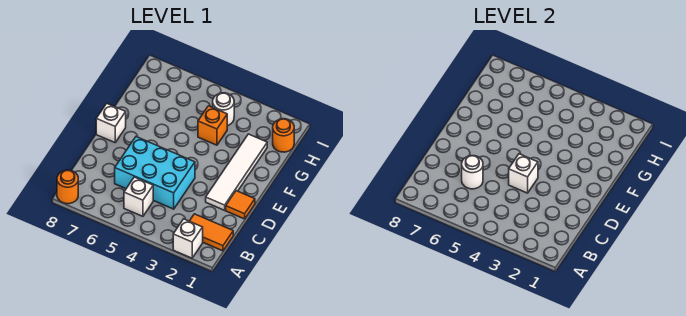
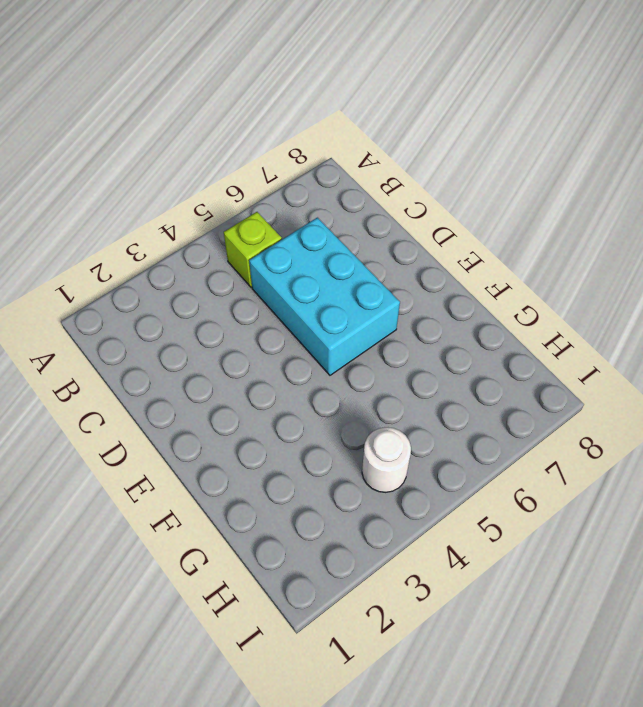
lime brick B5 level 1 -> white brick B5 level 1
cyan brick C5:E6 level 1 -> cyan brick C4:D6 level 1
none -> white brick A2 level 1
none -> orange round brick A8 level 1
none -> orange tile B1:B2 level 1

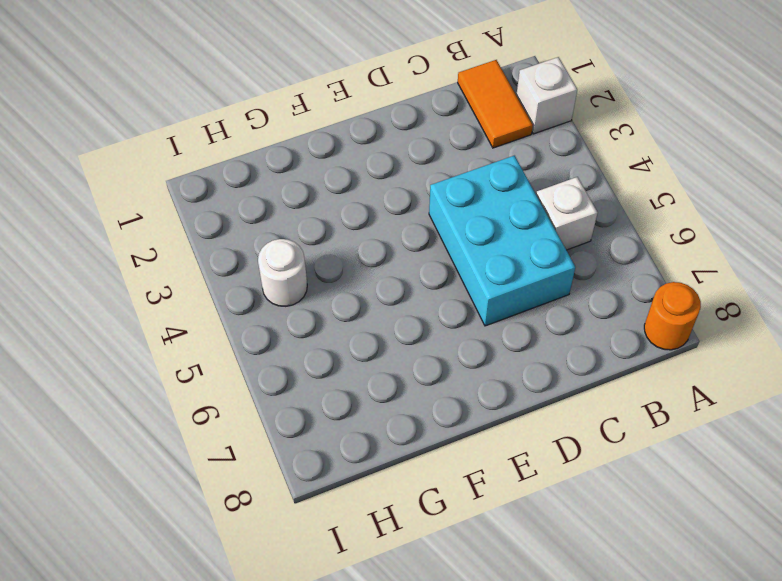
none -> orange tile D1 level 1
none -> white tile D2:G2 level 1
none -> white brick E8 level 1

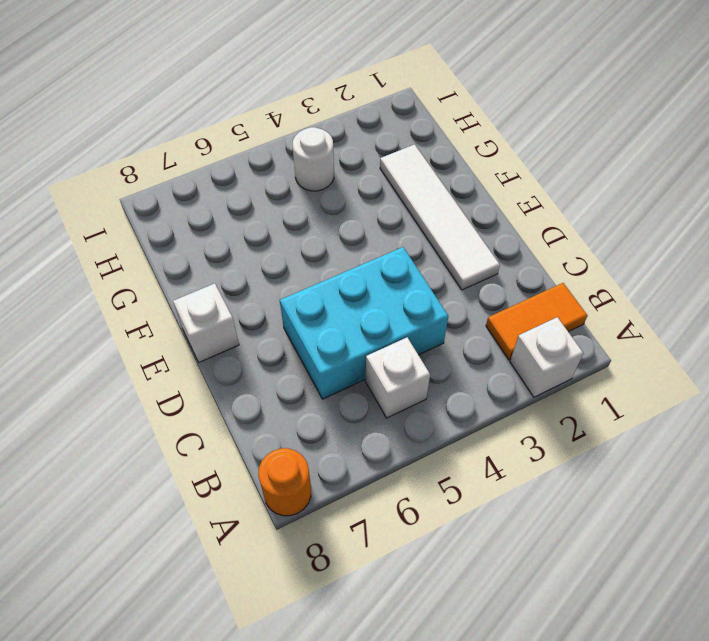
none -> orange tile D1 level 1
none -> orange brick G4 level 1
none -> orange round brick H1 level 1

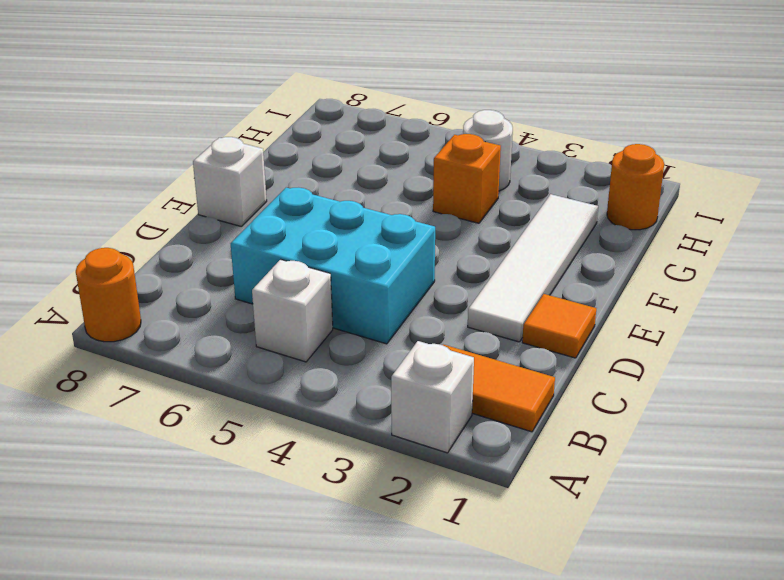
none -> white round brick C6 level 2
none -> white brick D4 level 2

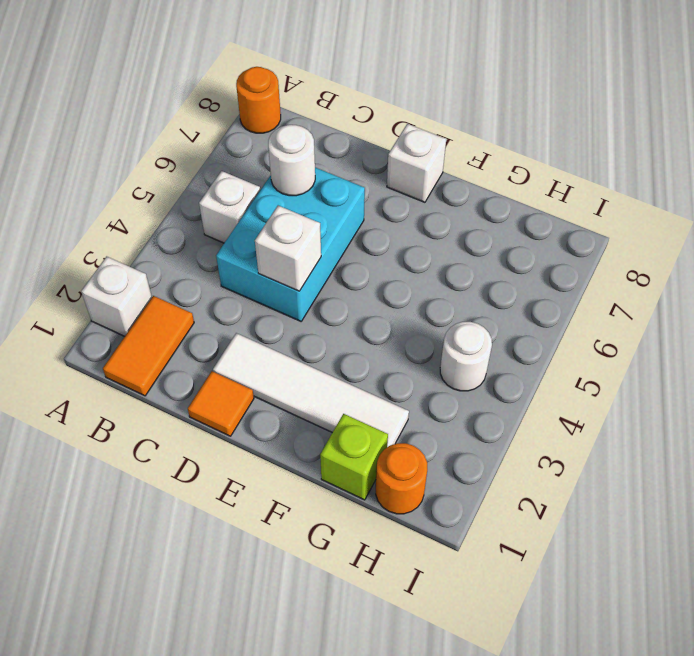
lime brick G1 level 1 -> none
none -> orange brick G4 level 1

